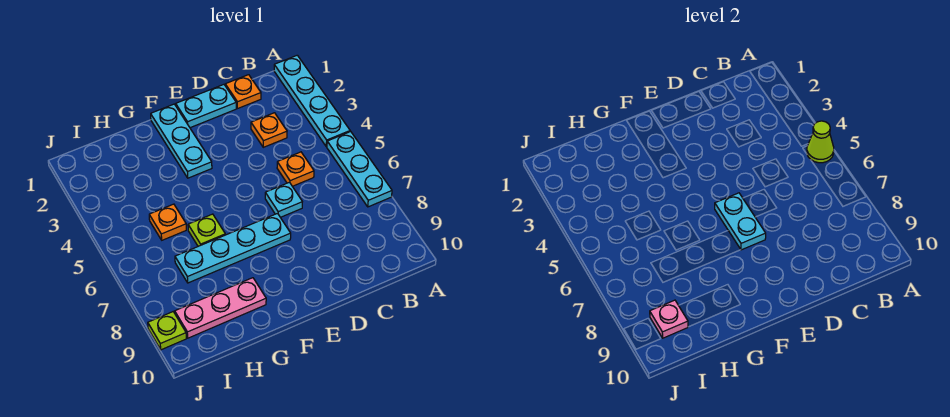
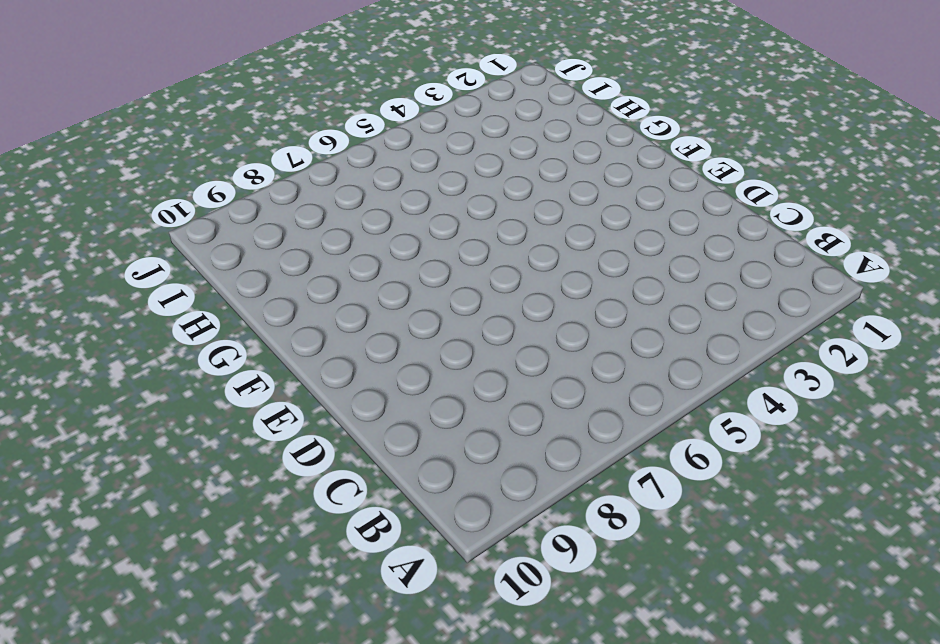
none -> cyan plate A1:A4 level 1
none -> cyan plate A5:A7 level 1
none -> orange plate C1 level 1

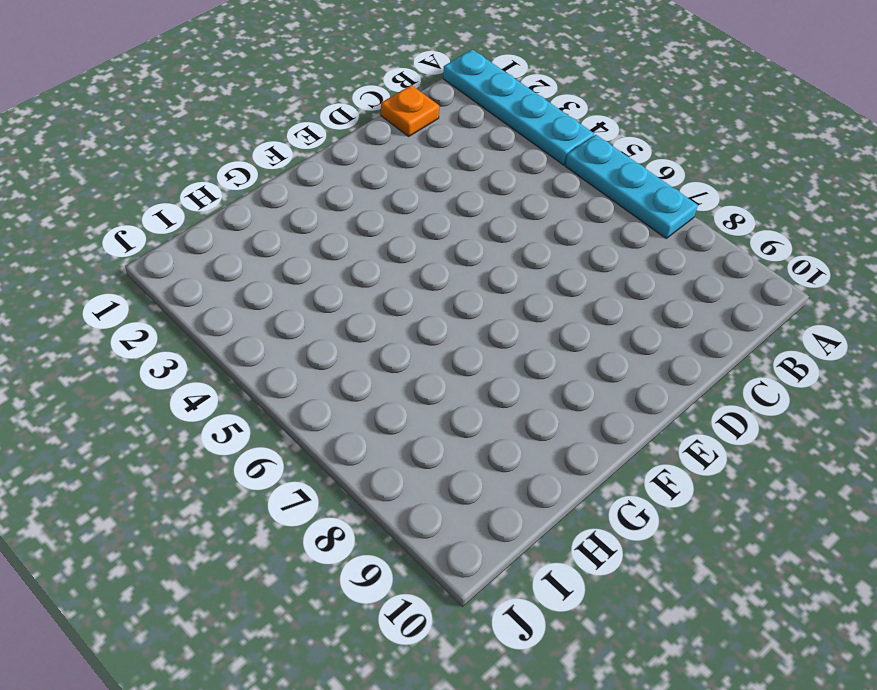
none -> orange plate C3 level 1
none -> orange plate C5 level 1
none -> cyan plate D1:E1 level 1

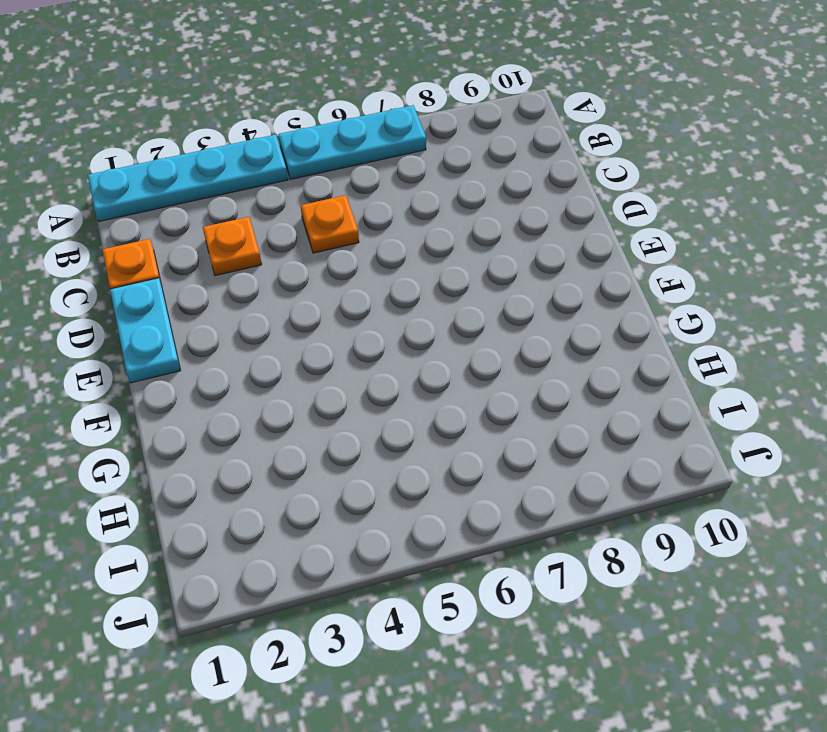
none -> cyan plate D6 level 1
none -> cyan plate E7:H7 level 1
none -> cyan plate F1:F3 level 1

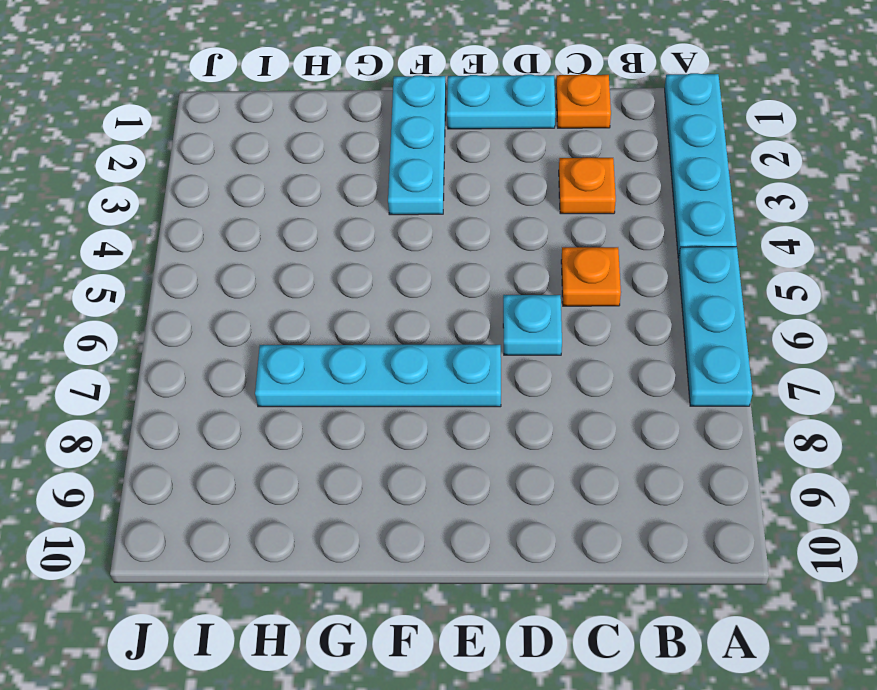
none -> lime plate G6 level 1
none -> pink plate G9:I9 level 1
none -> orange plate H5 level 1

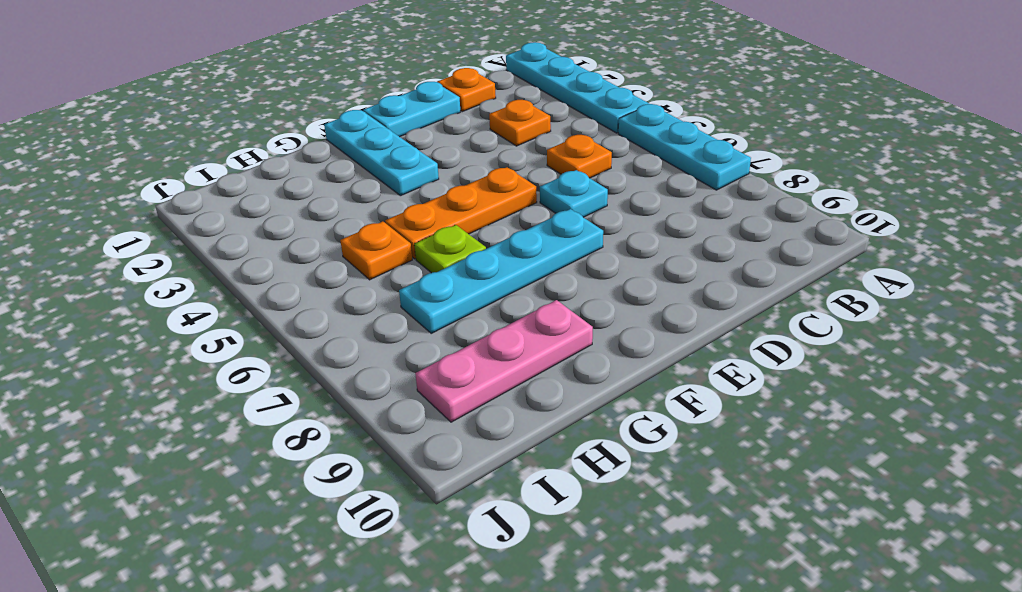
orange plate E5:G5 level 1 -> none
none -> lime plate J9 level 1
none -> lime cone A5 level 2
none -> cyan plate E6:E7 level 2

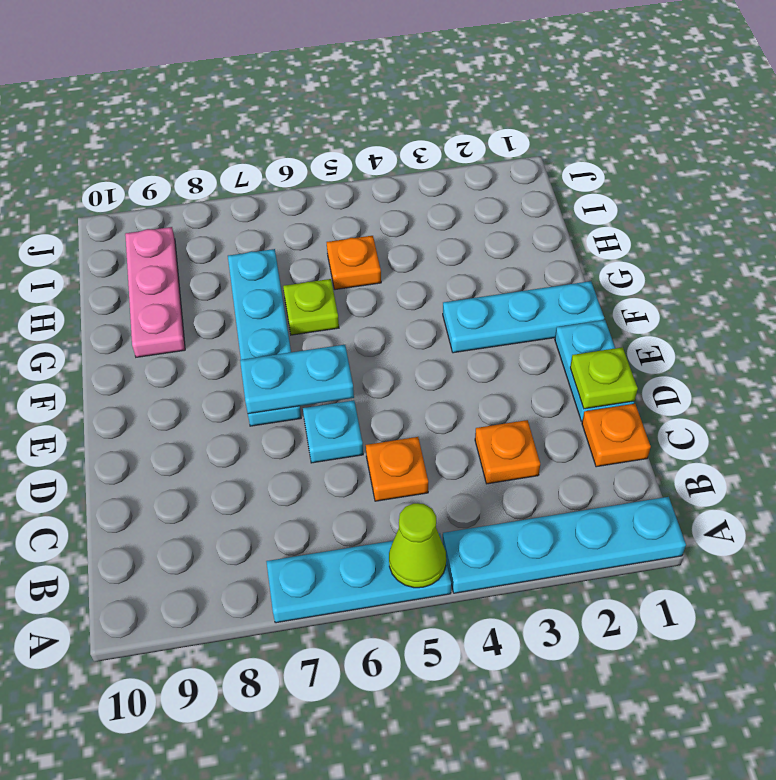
lime plate D1 level 2 -> lime plate J9 level 1
none -> pink plate I9 level 2

